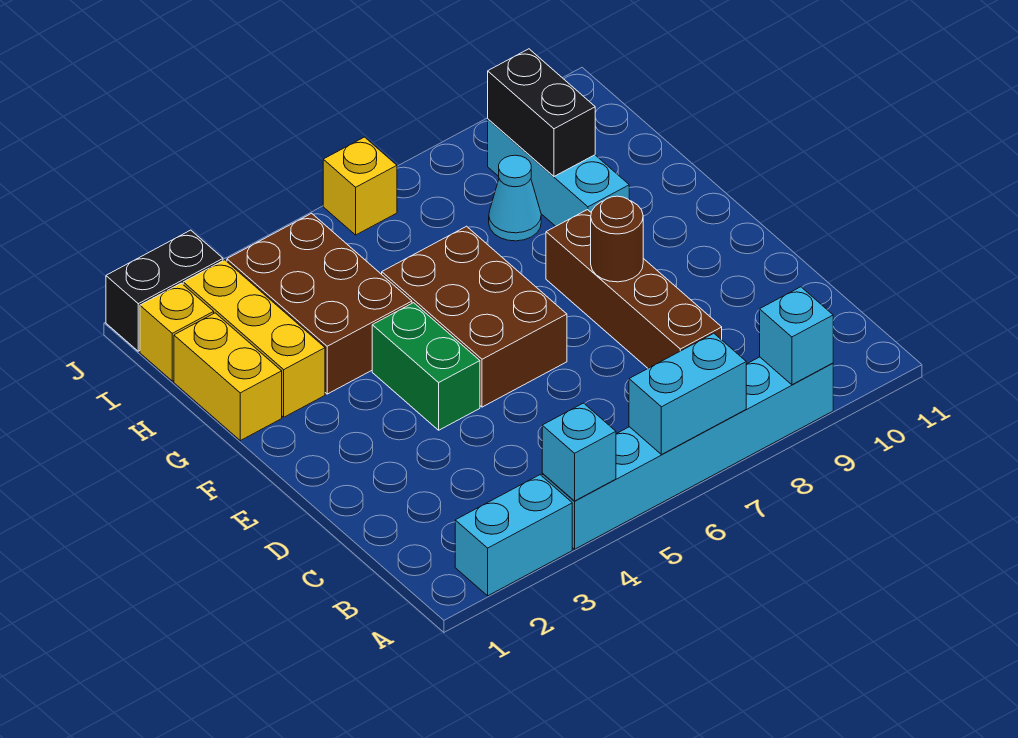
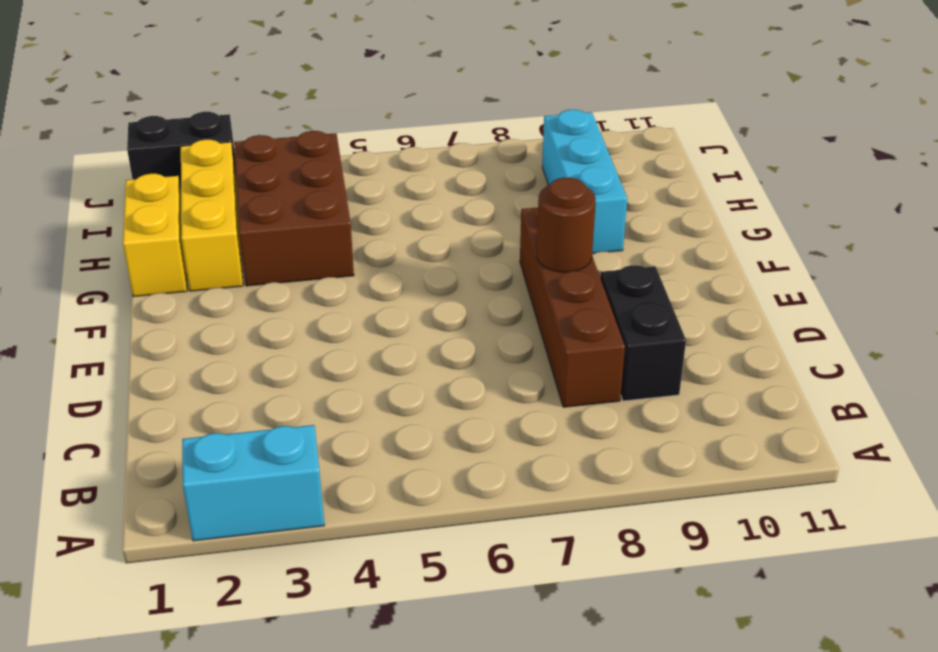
black brick C9:D9 level 1 -> black brick H9:I9 level 2
none -> cyan brick A4:A9 level 1
none -> green brick E4:F4 level 1
none -> brown brick E5:G6 level 1

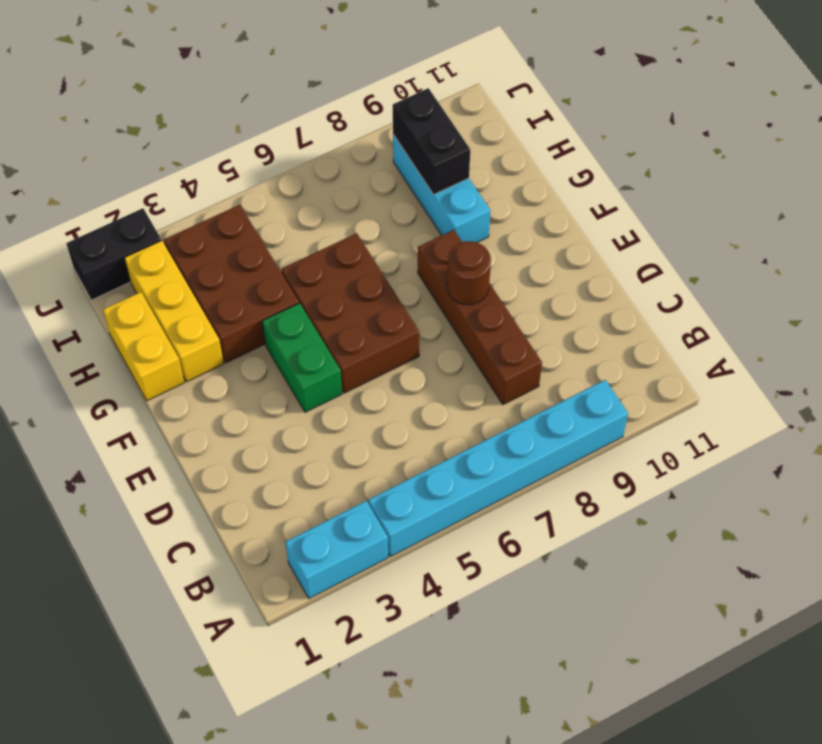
none -> cyan cone H8 level 1
none -> yellow brick I1 level 1
none -> yellow brick J6 level 1

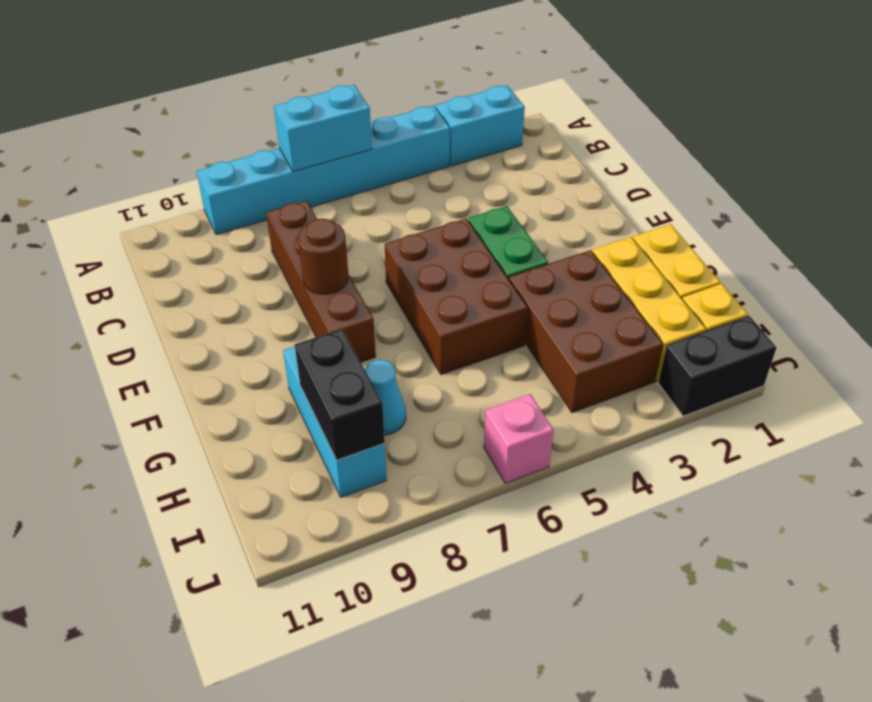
pink brick J6 level 1 -> yellow brick J6 level 1
none -> cyan brick A4 level 2
none -> cyan brick A9 level 2

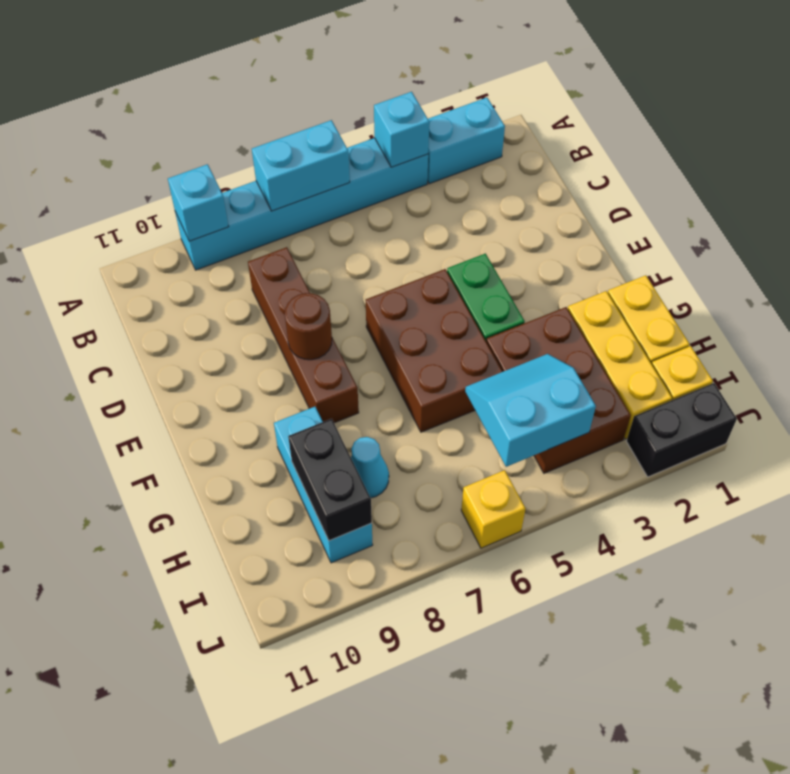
cyan slope H4:I5 level 2 top I -> none

